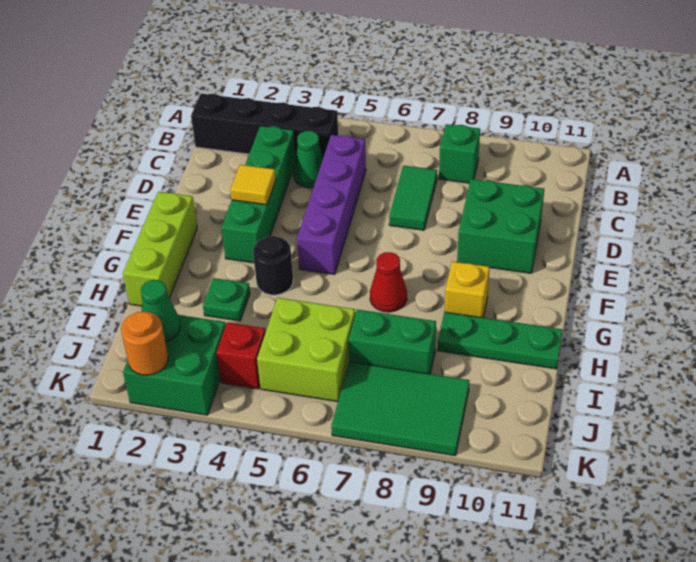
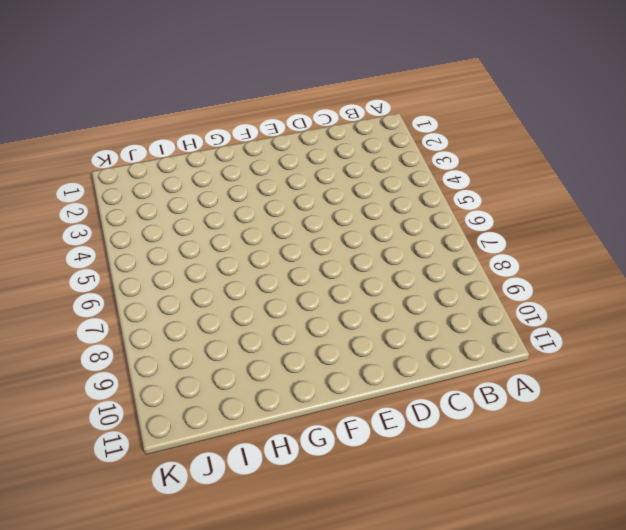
none -> black brick B1:B4 level 1
none -> green brick B8 level 1
none -> green brick C3:F3 level 1

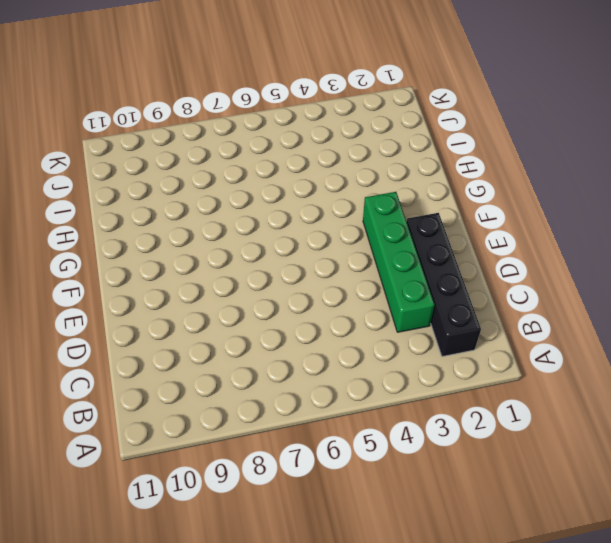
black brick B2:E2 level 1 -> black brick B1:B4 level 1
none -> green brick B8 level 1
none -> green cone C4 level 1
none -> purple brick C5:F5 level 1

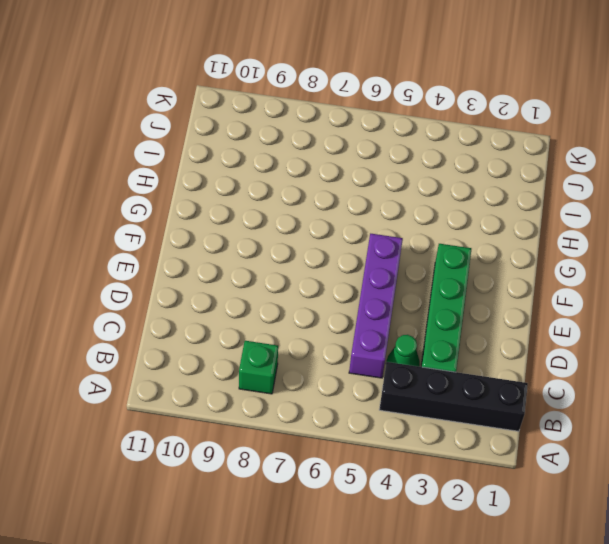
none -> green tile C7:D7 level 1
none -> green brick D9:E10 level 1
none -> lime brick F1:H1 level 1

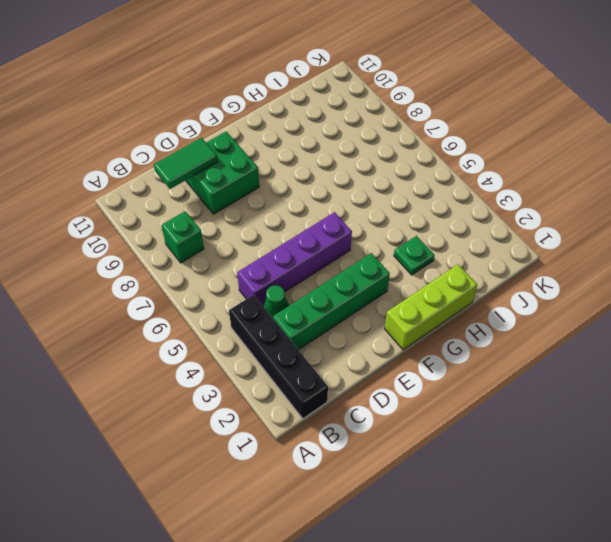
green tile C10:D10 level 2 -> green tile C7:D7 level 1
none -> black round brick G4 level 1
none -> red cone G7 level 1
none -> yellow brick G9 level 1

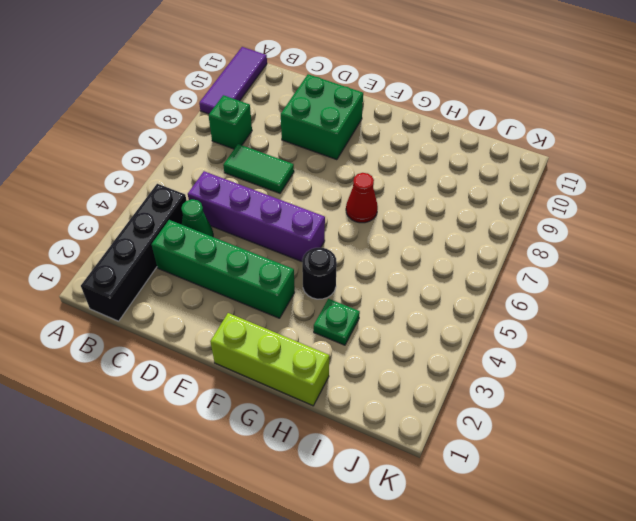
purple tile A9:A11 level 1 -> none
none -> yellow brick G9 level 1
none -> green plate H9:H11 level 1
none -> lime brick I5:J6 level 1

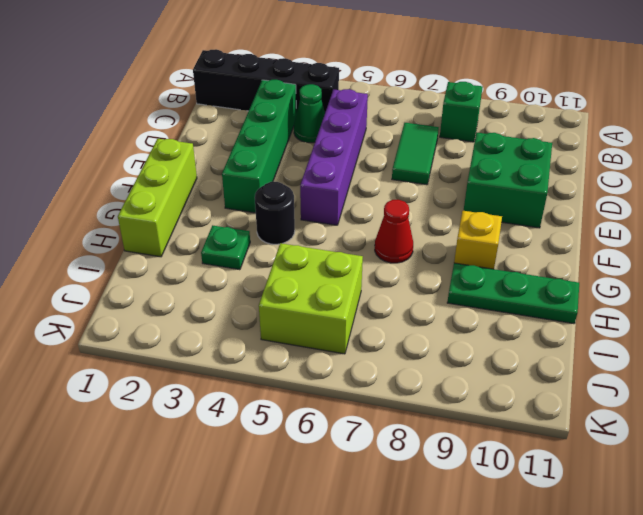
none -> green brick I7:I8 level 1
none -> green brick J2:K3 level 1
none -> red brick J4 level 1

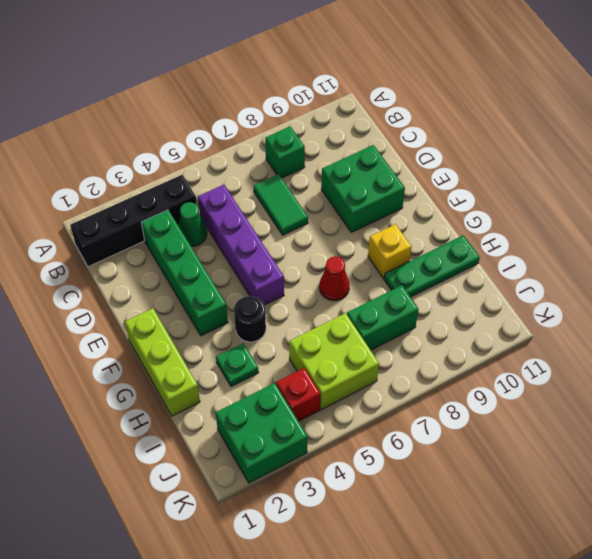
none -> green tile J7:K9 level 1
none -> yellow tile E3 level 2
none -> green cone J2 level 2

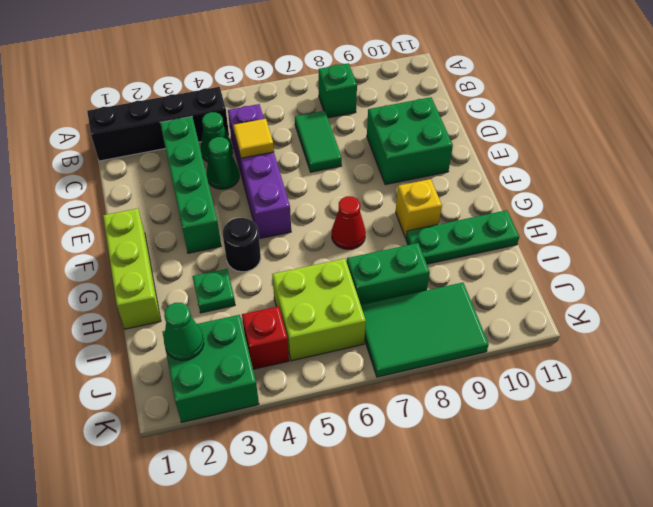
green cone D4 level 1 -> none
yellow tile D5 level 2 -> yellow tile E3 level 2
none -> orange round brick K2 level 2

